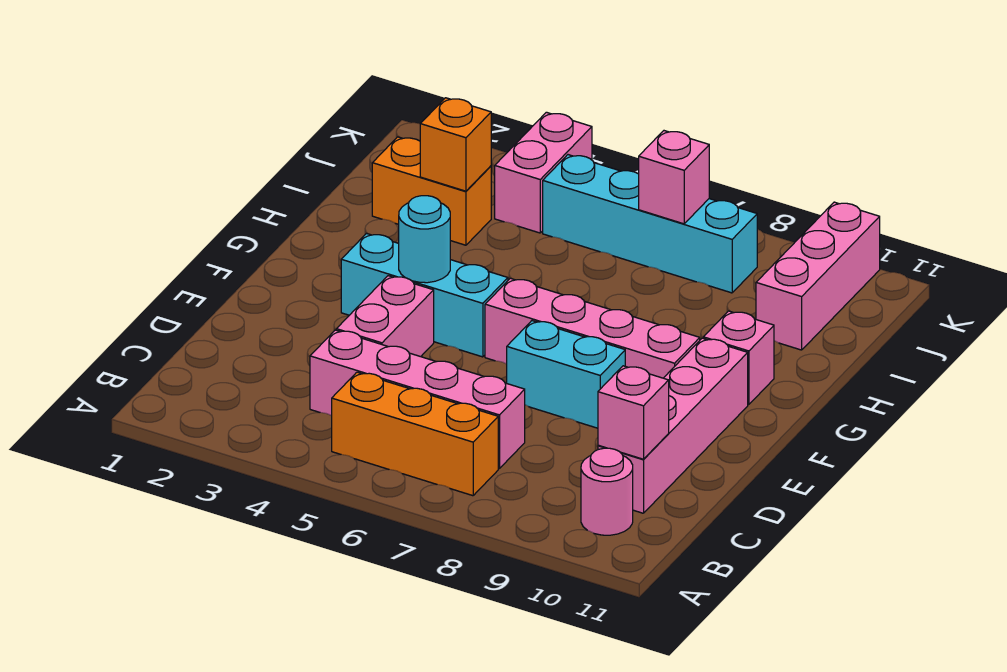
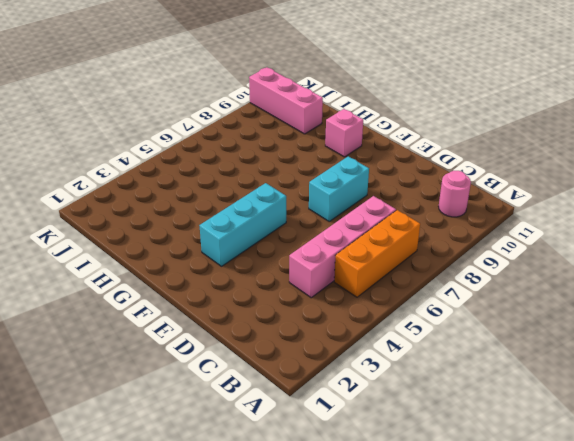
none -> pink brick C10:F10 level 1
none -> pink brick D4:E4 level 1
none -> pink brick F6:F9 level 1

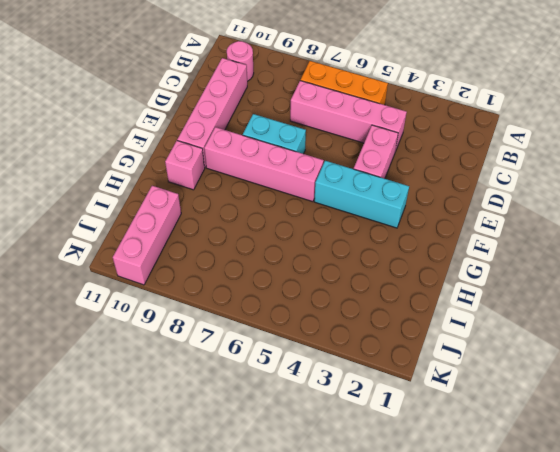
none -> orange brick I2:I3 level 1
none -> pink brick J4:K4 level 1
none -> cyan brick J5:J8 level 1

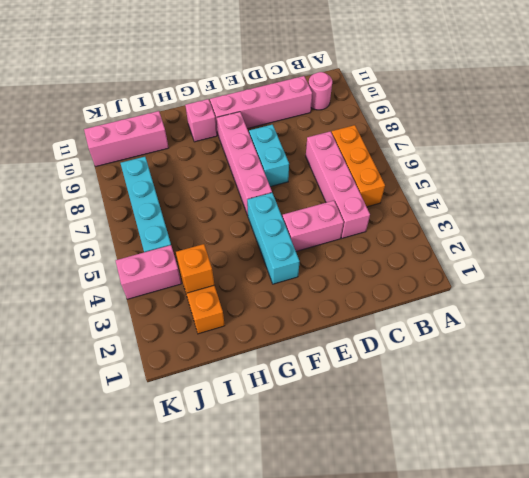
none -> pink brick C10 level 2
none -> cyan round brick F4 level 2
none -> pink brick J7 level 2

